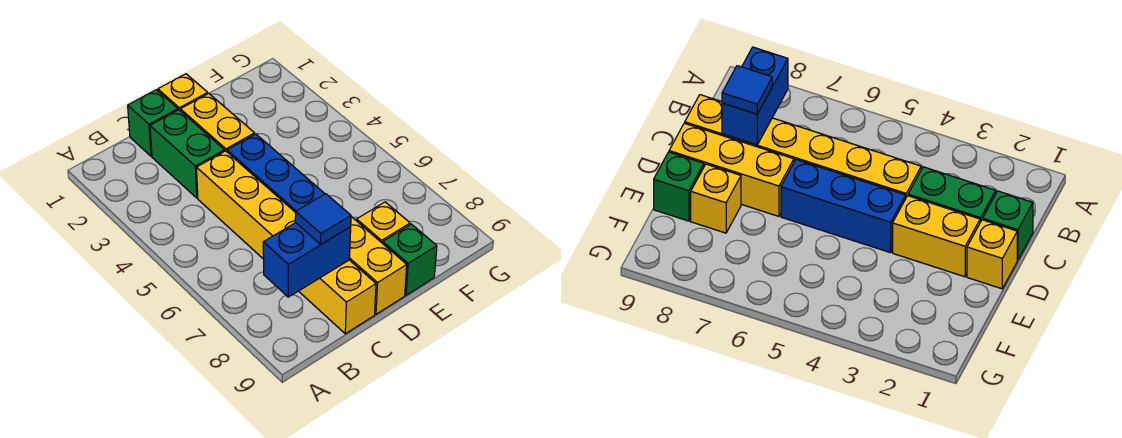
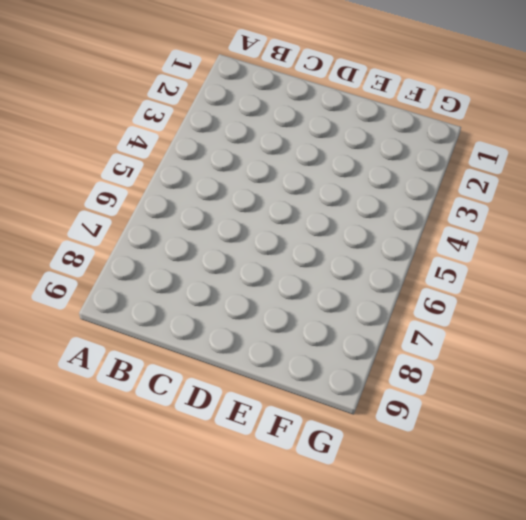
none -> green brick C1 level 1
none -> green brick C2:C3 level 1

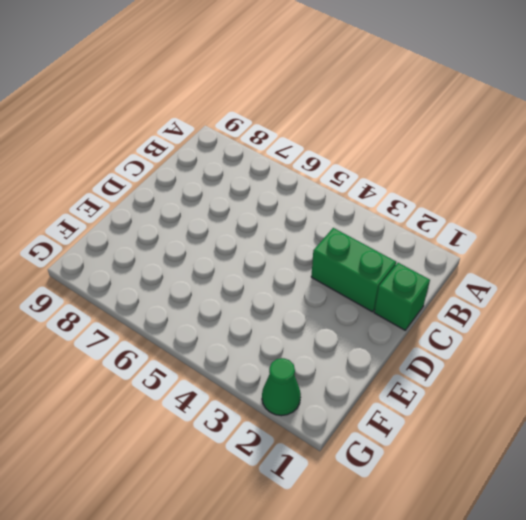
green cone G2 level 1 -> none
none -> yellow brick C4:C9 level 1
none -> yellow brick D1 level 1

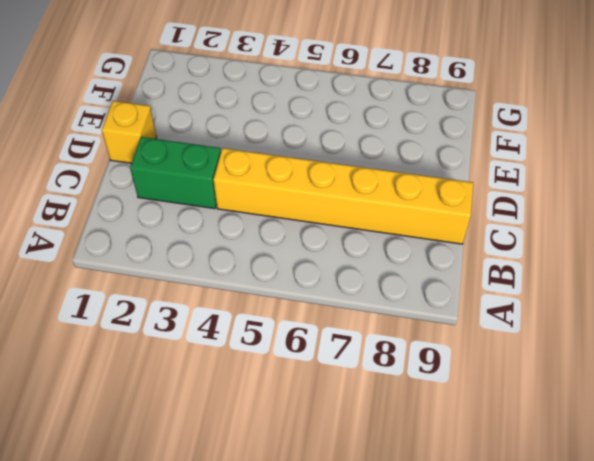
none -> green brick C1 level 1
none -> yellow brick D2:D3 level 1

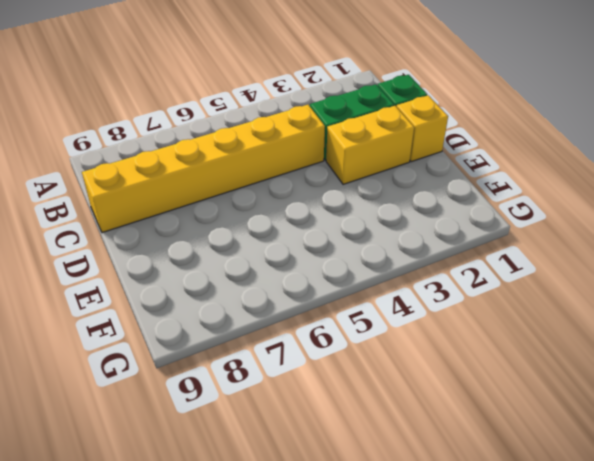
none -> blue brick D4:D6 level 1
none -> yellow brick D7:D9 level 1

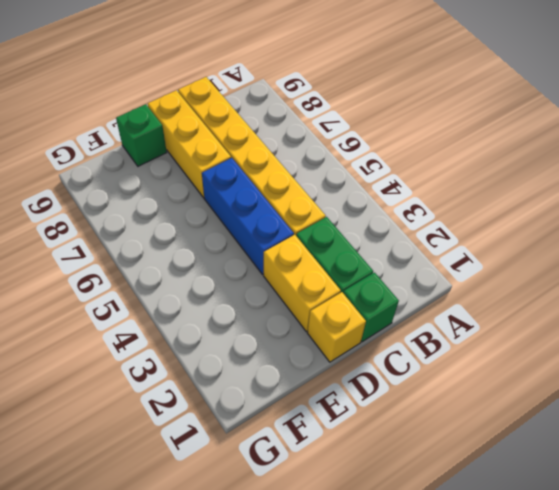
none -> yellow brick E8 level 1
none -> blue brick B8:C8 level 2

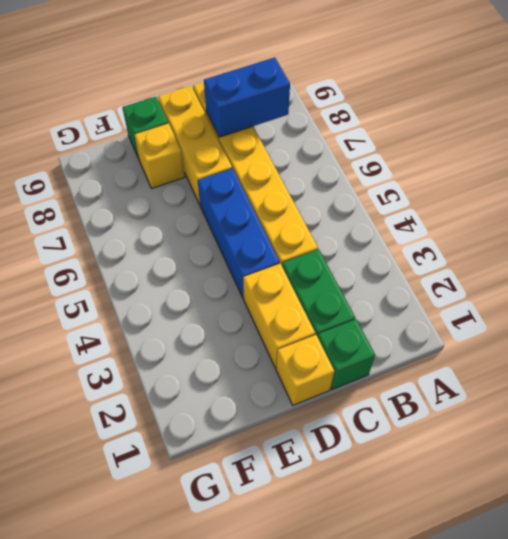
none -> blue tile C8 level 3

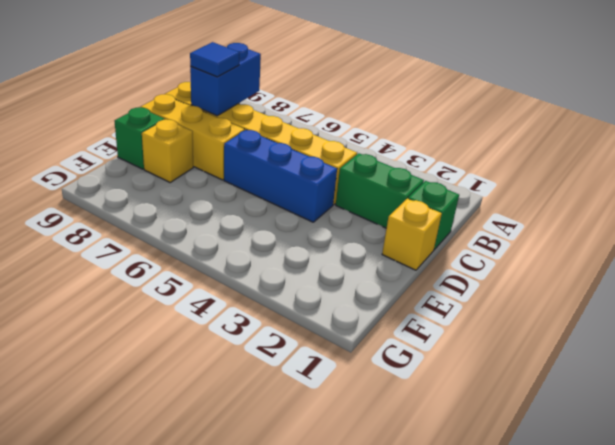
none -> yellow brick D2:D3 level 1

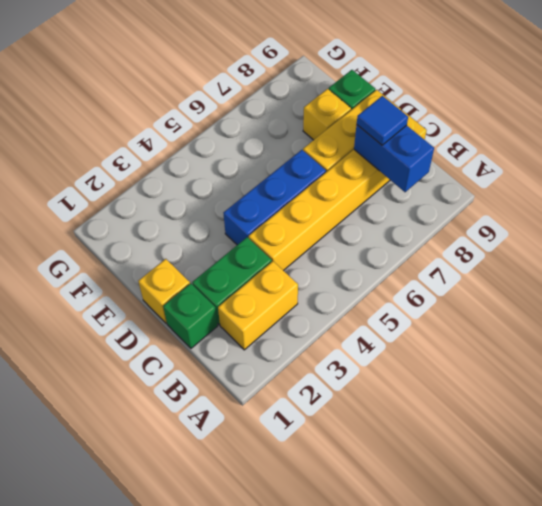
yellow brick B2:B3 level 1 -> yellow brick D2:D3 level 1

